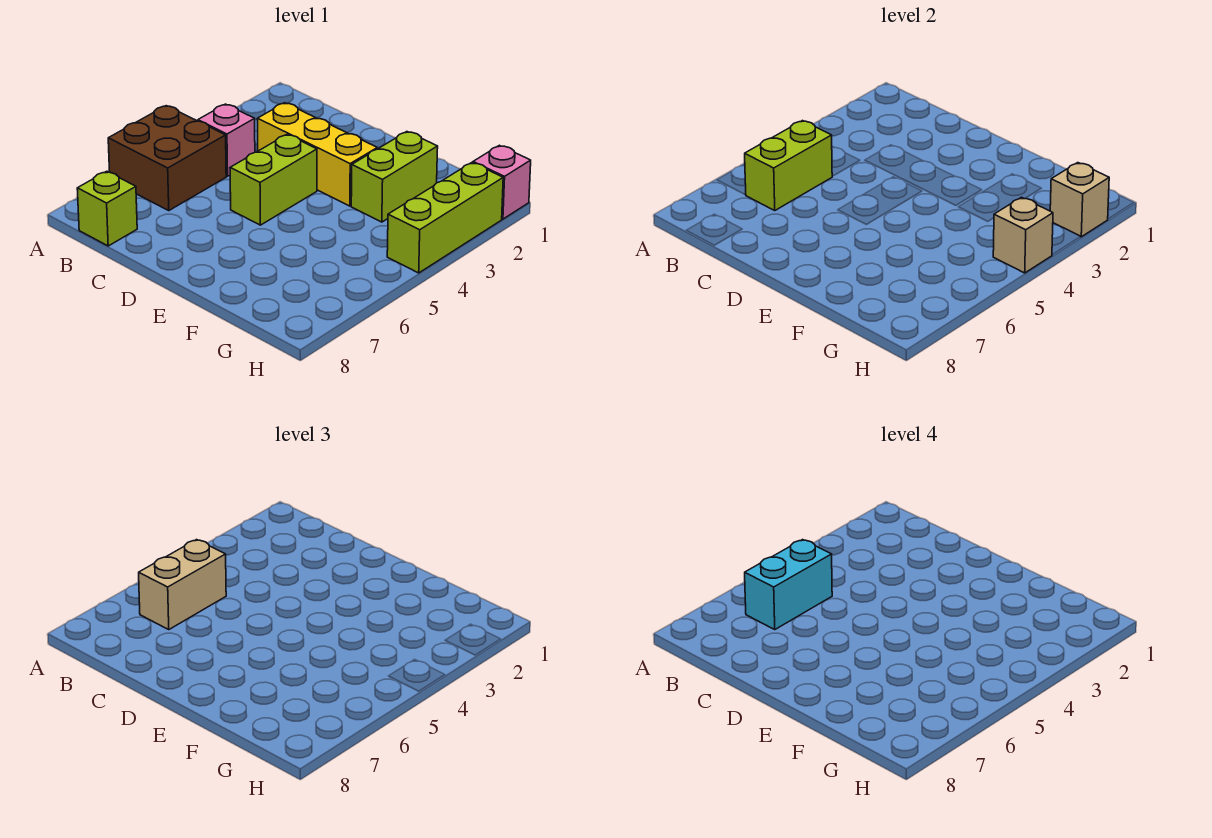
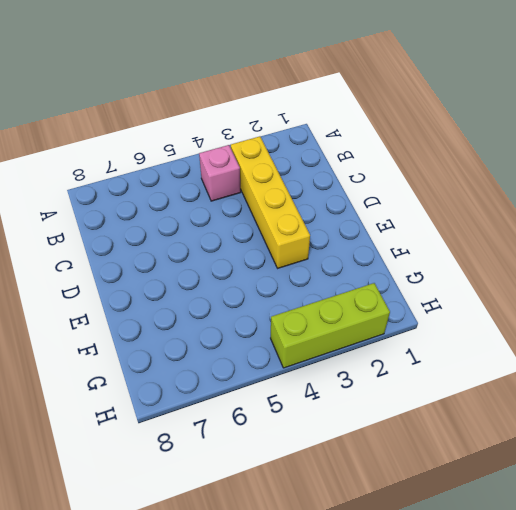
yellow brick B3:E3 level 1 -> yellow brick C3:E3 level 1
none -> brown brick A5:B6 level 1
none -> lime brick B8 level 1
none -> lime brick D4:D5 level 1

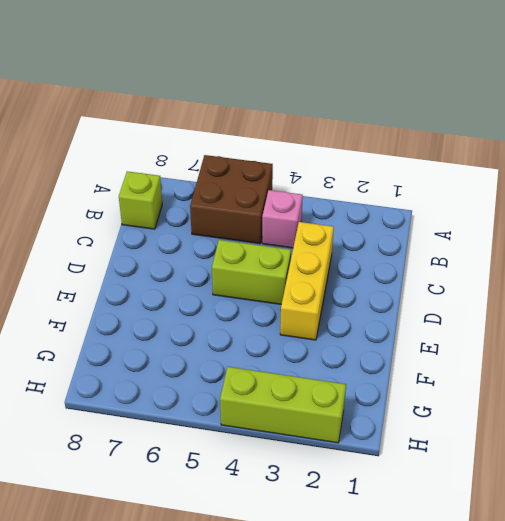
none -> lime brick F2:F3 level 1
none -> pink brick H1 level 1
none -> lime brick B5:B6 level 2

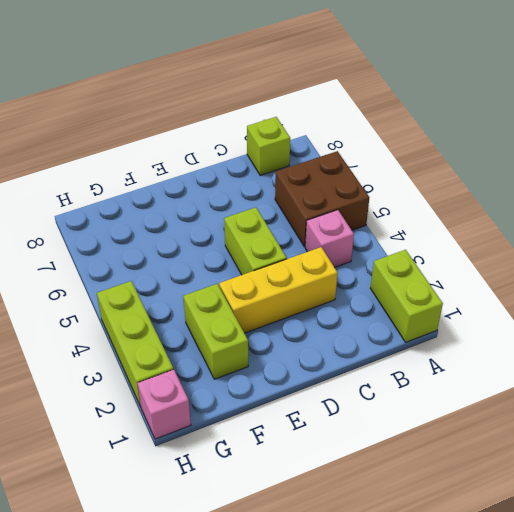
lime brick A1:A2 level 1 -> lime brick B5:B6 level 2
none -> tan brick H2 level 2
none -> tan brick H4 level 2
none -> tan brick B5:B6 level 3

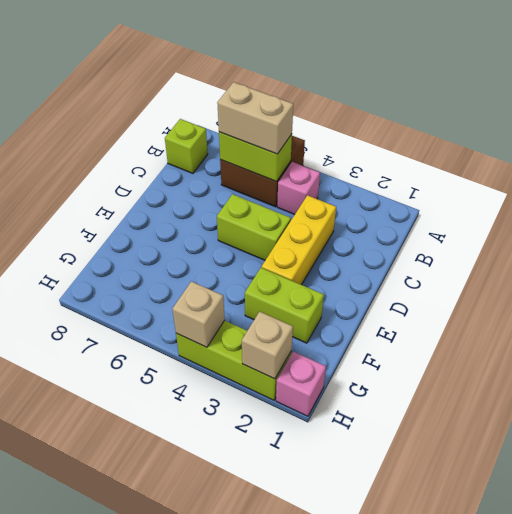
none -> cyan brick B5:B6 level 4

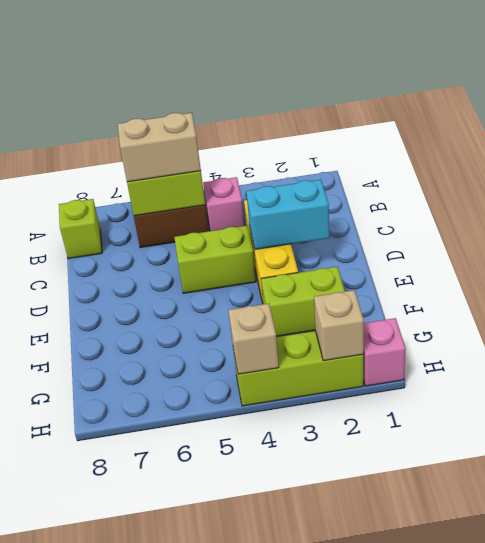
cyan brick D2:D3 level 2 -> cyan brick B5:B6 level 4

